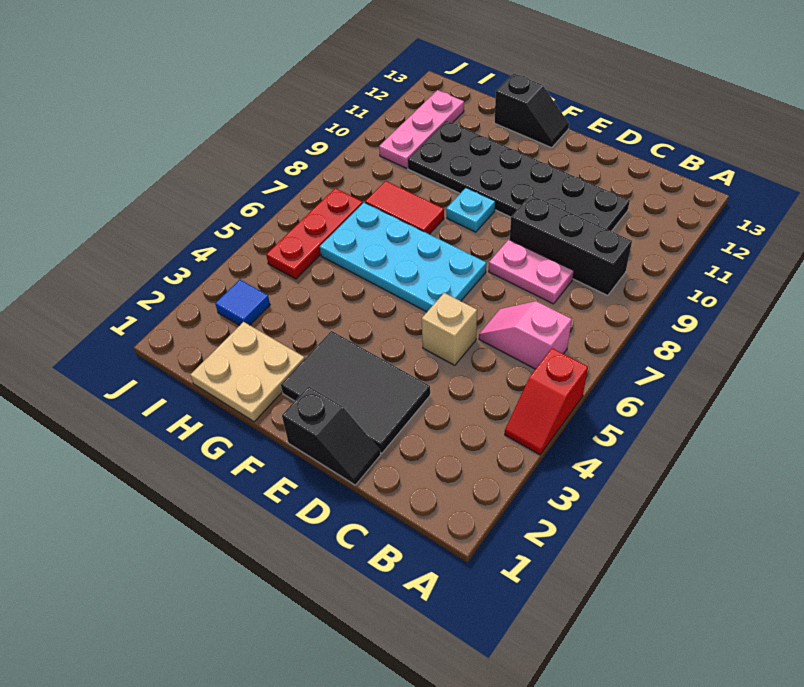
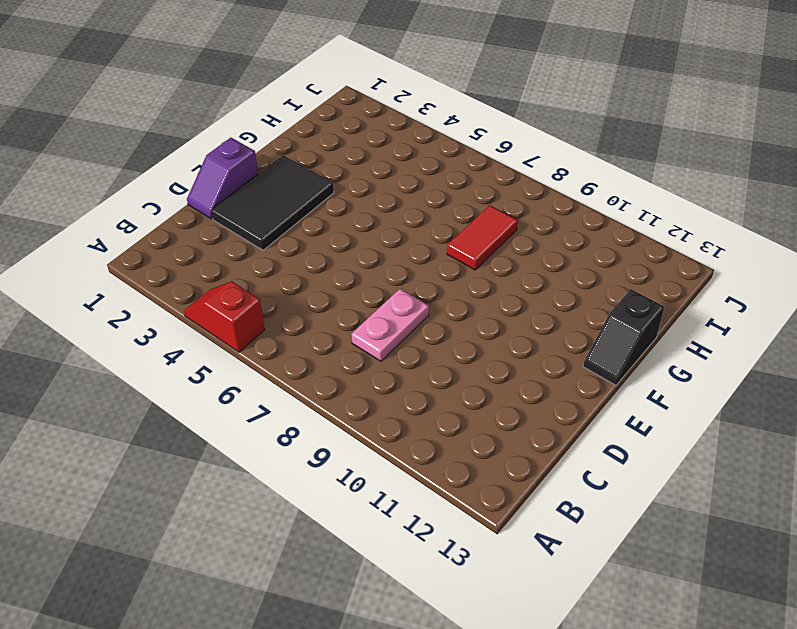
purple slope D1:E1 level 1 top E -> black slope D1:E1 level 1 top E
none -> pink slope B6:C6 level 1 top B
none -> black brick B9:D9 level 1
none -> black plate C10:H11 level 1

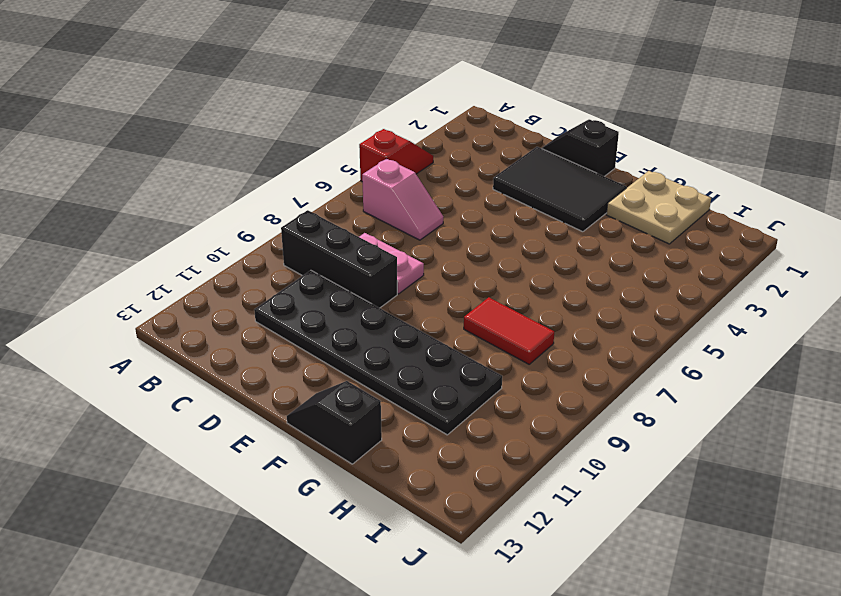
none -> tan brick D5 level 1
none -> cyan plate E6:H7 level 1
none -> cyan plate F9 level 1

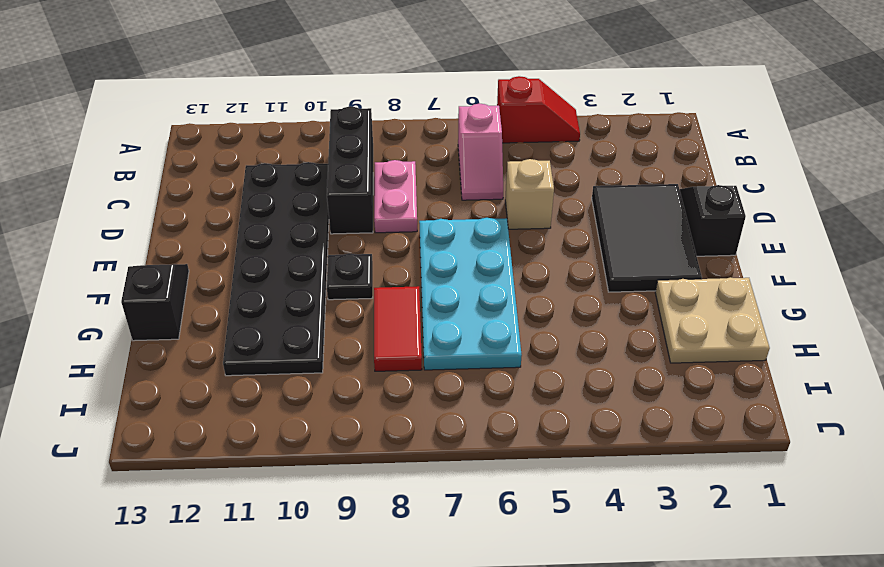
black plate F9 level 1 -> cyan plate F9 level 1
none -> blue tile I3 level 1
none -> red plate I5:I7 level 1
none -> pink plate I10:I12 level 1

